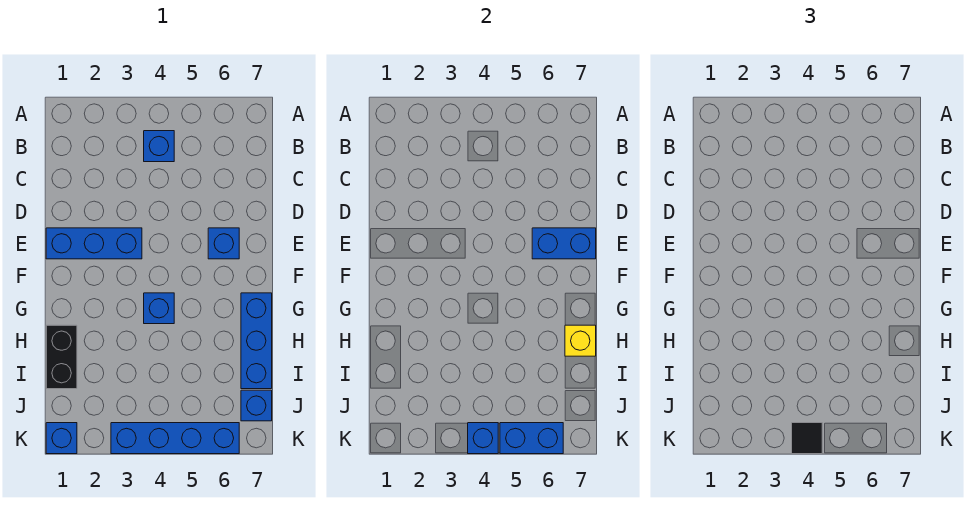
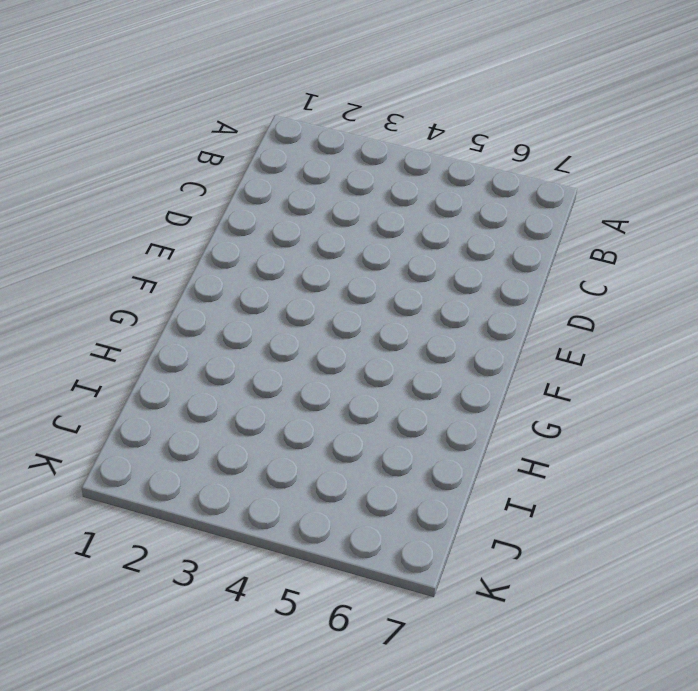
none -> blue brick B4 level 1
none -> blue brick E1:E3 level 1
none -> blue brick E6 level 1

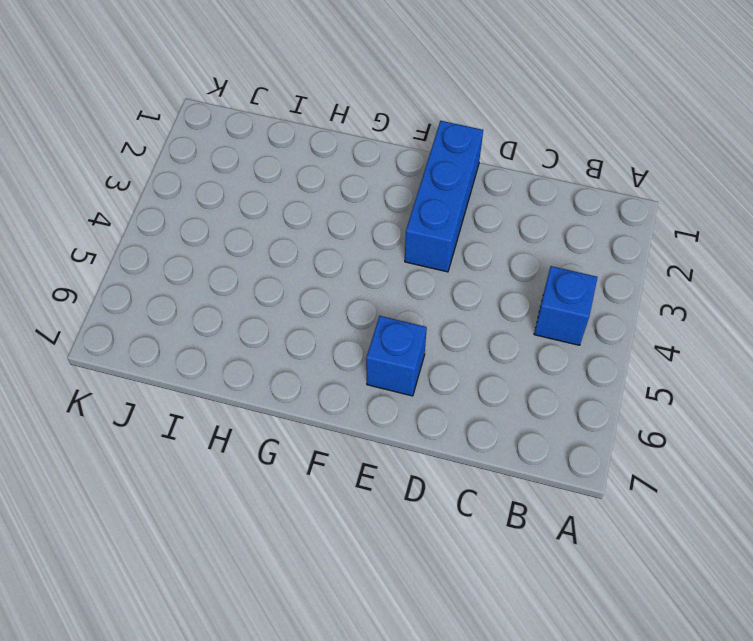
none -> blue brick G4 level 1
none -> blue brick G7:I7 level 1
none -> black brick H1:I1 level 1

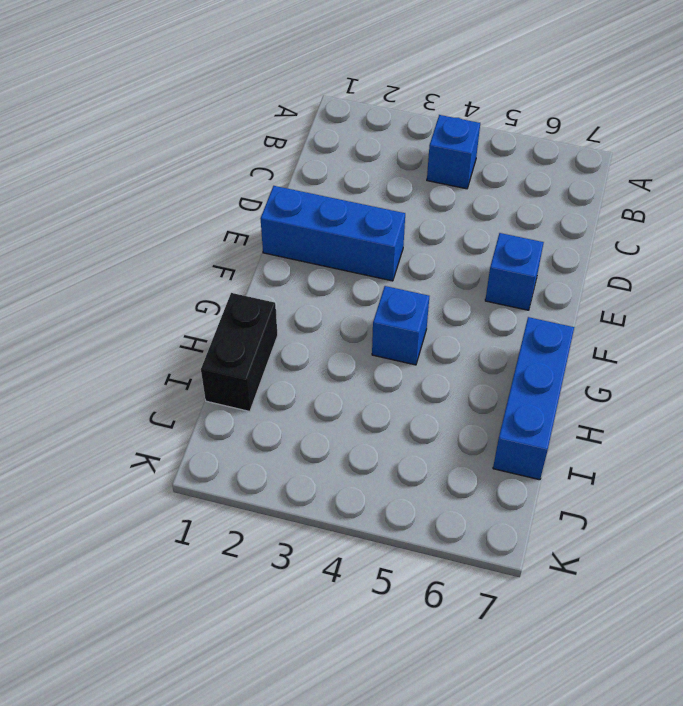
none -> blue brick J7 level 1
none -> blue brick K1 level 1
none -> blue brick K3:K6 level 1

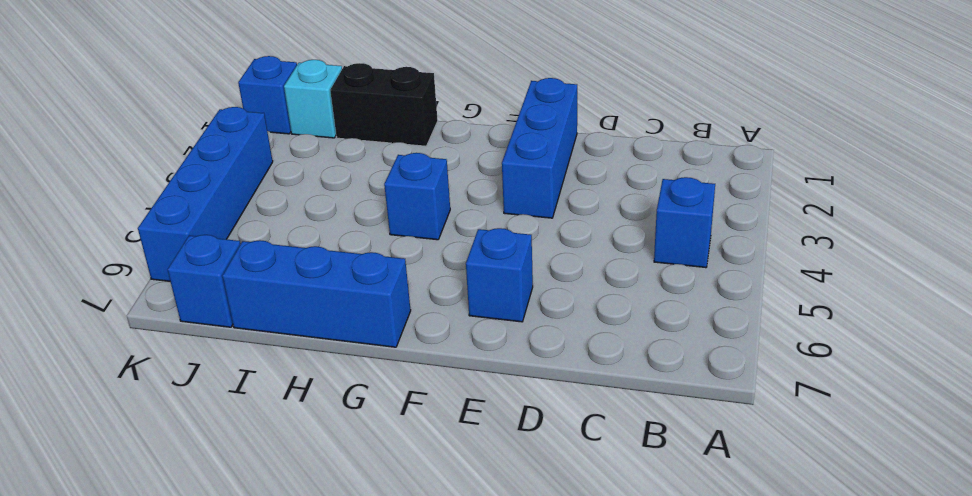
cyan brick J1 level 1 -> none
none -> blue brick E6:E7 level 2
none -> yellow brick H7 level 2
none -> blue brick K4 level 2

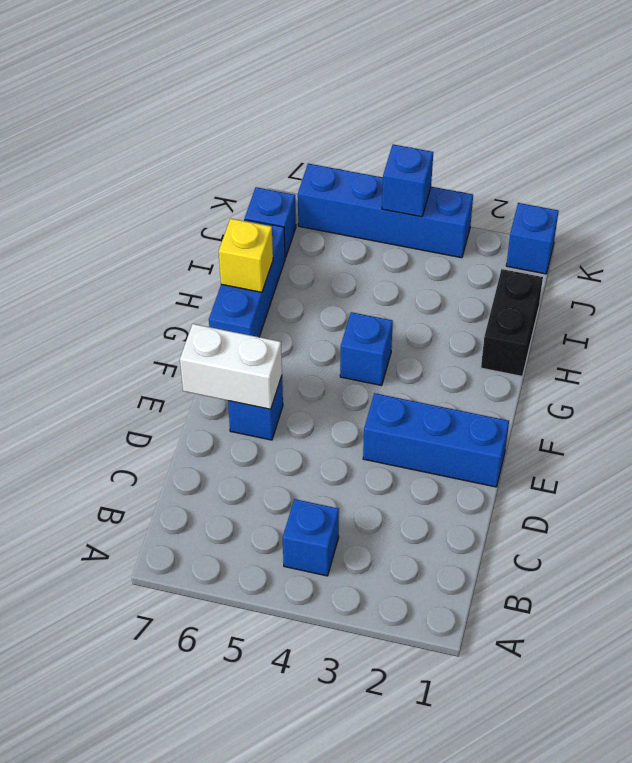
white brick E6:E7 level 2 -> blue brick E6:E7 level 2
none -> blue brick K5:K6 level 2
none -> black tile K4 level 3

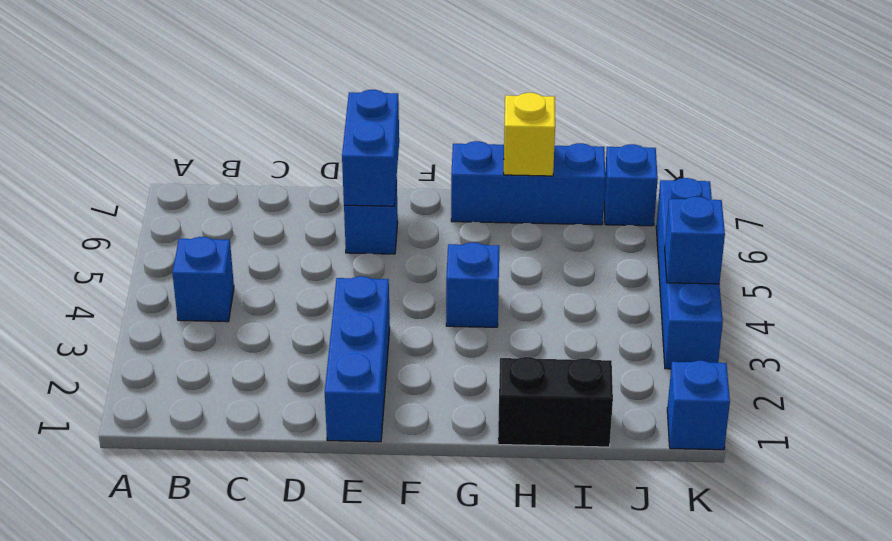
none -> blue brick K5:K6 level 2
none -> black tile K4 level 3

